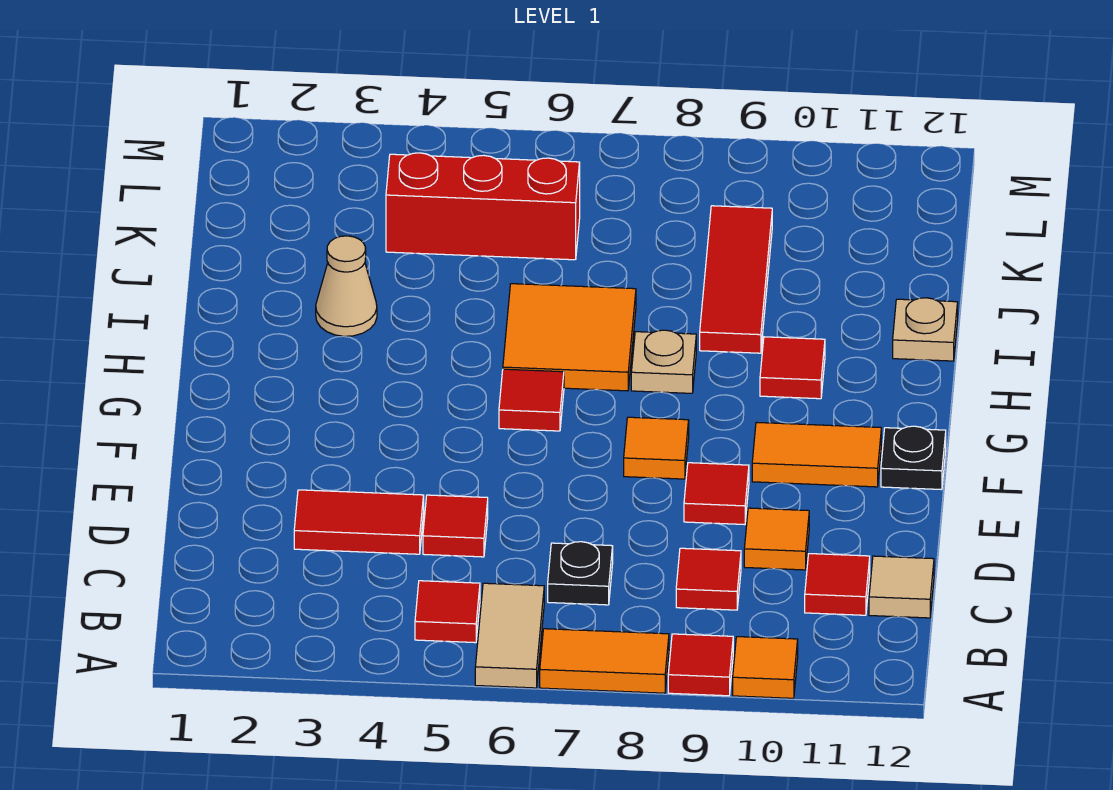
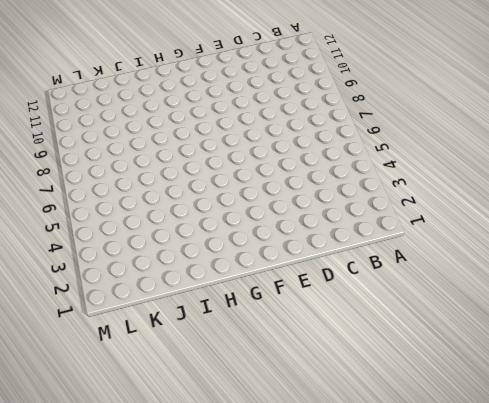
none -> tan tile A6:B6 level 1
none -> orange tile A7:A8 level 1
none -> red tile A9 level 1

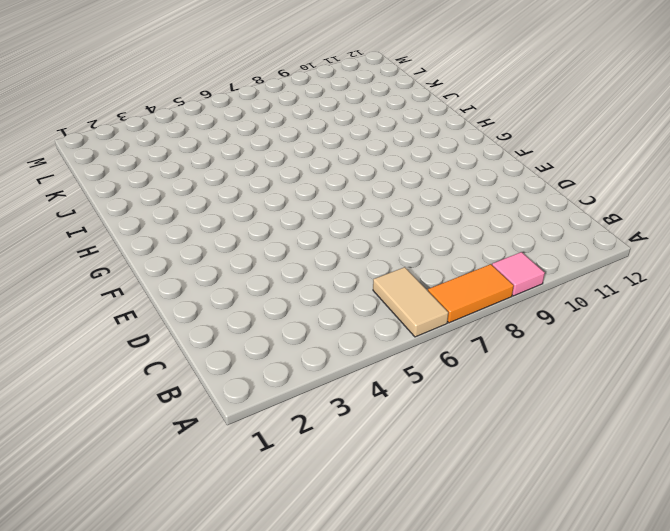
pink tile A9 level 1 -> red tile A9 level 1
none -> orange tile A10 level 1
none -> red tile B5 level 1
none -> black plate C7 level 1

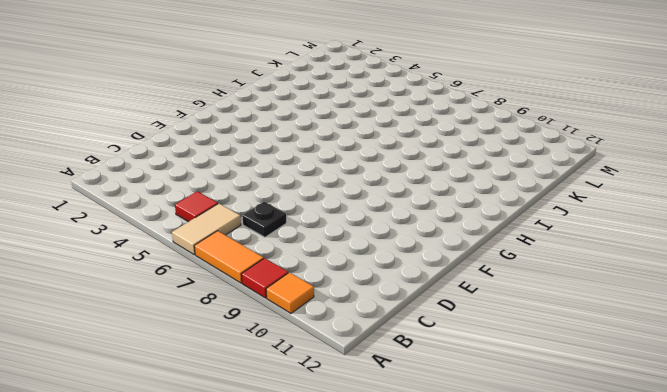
none -> red tile C9 level 1
none -> red tile C11 level 1
none -> tan tile C12 level 1

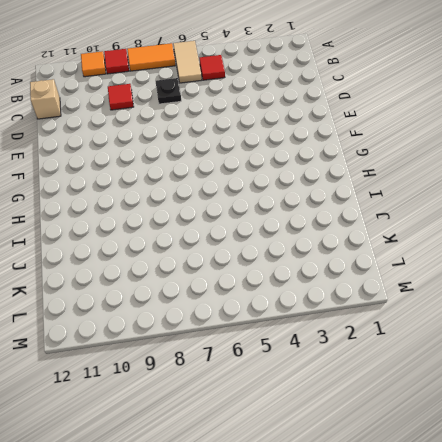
tan brick C12 level 1 -> tan tile C12 level 1
none -> red tile C11 level 1
none -> red tile D3:D4 level 1
none -> red tile D5 level 1

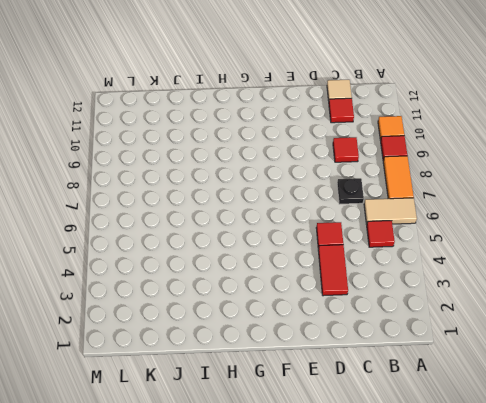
none -> orange tile D10 level 1
none -> red tile E9 level 1
none -> orange tile F8 level 1

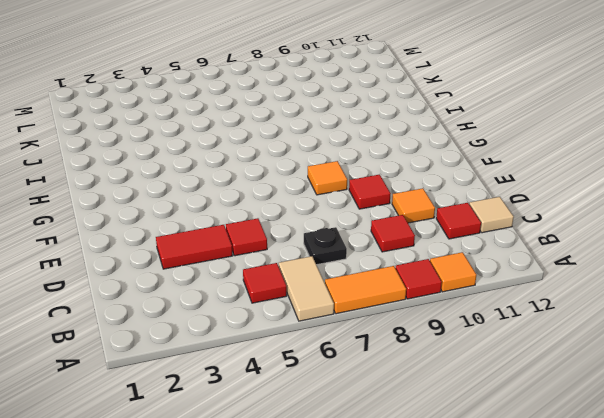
none -> orange tile F10:F11 level 1
none -> black plate F12 level 1
none -> red tile G6 level 1

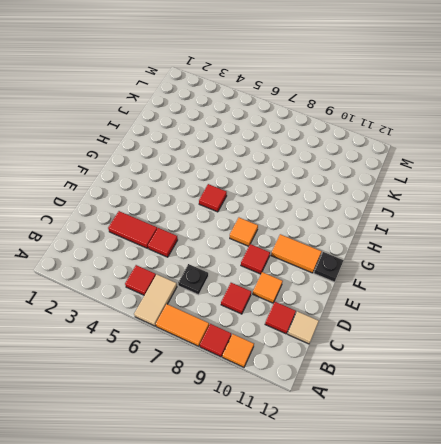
none -> orange tile H6:I7 level 1
none -> tan plate H8 level 1
none -> red tile H10 level 1

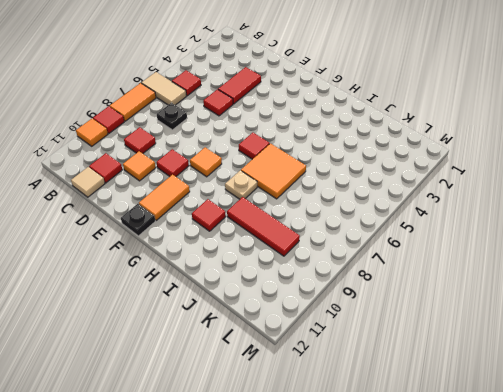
none -> tan cone I3 level 1
none -> tan plate I12 level 1
none -> red brick K4:K6 level 1

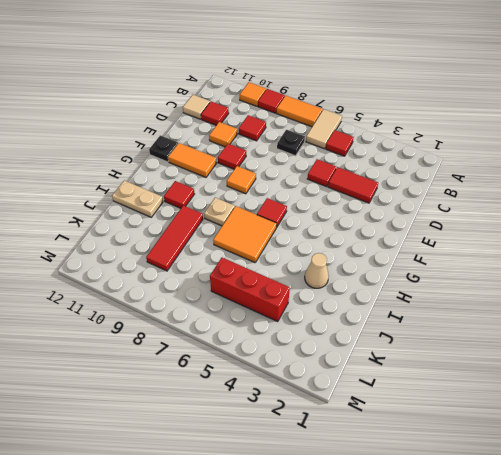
tan plate I11:I12 level 1 -> tan plate I12 level 1

